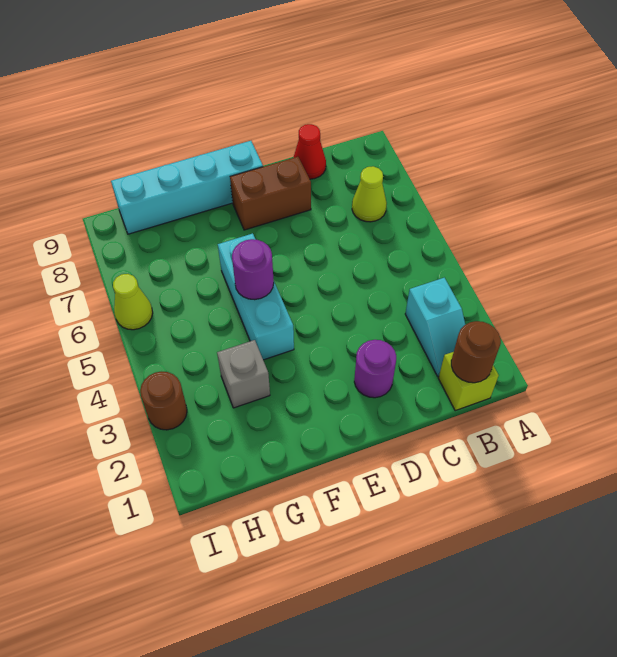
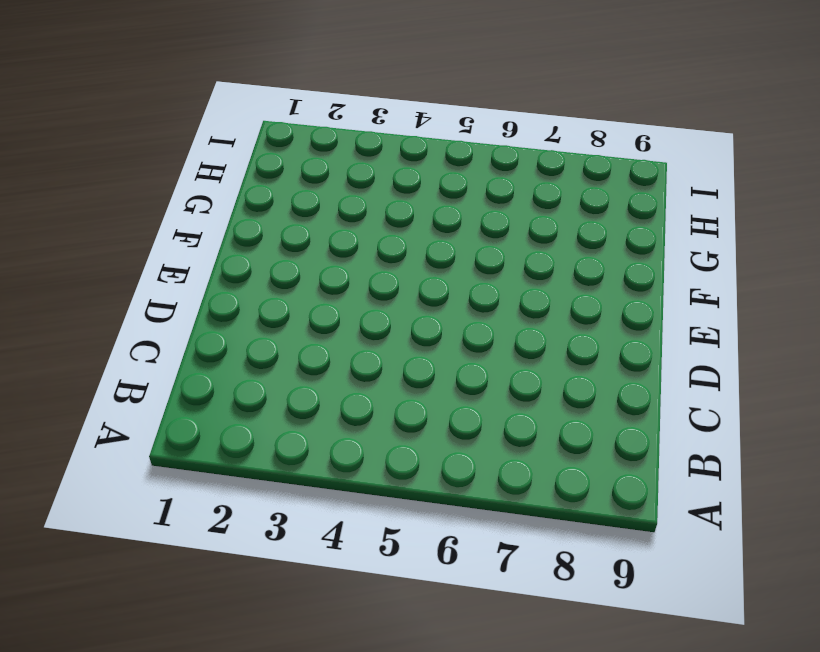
none -> lime brick B1 level 1
none -> cyan slope B2:B3 level 1 top 3
none -> lime cone B7 level 1

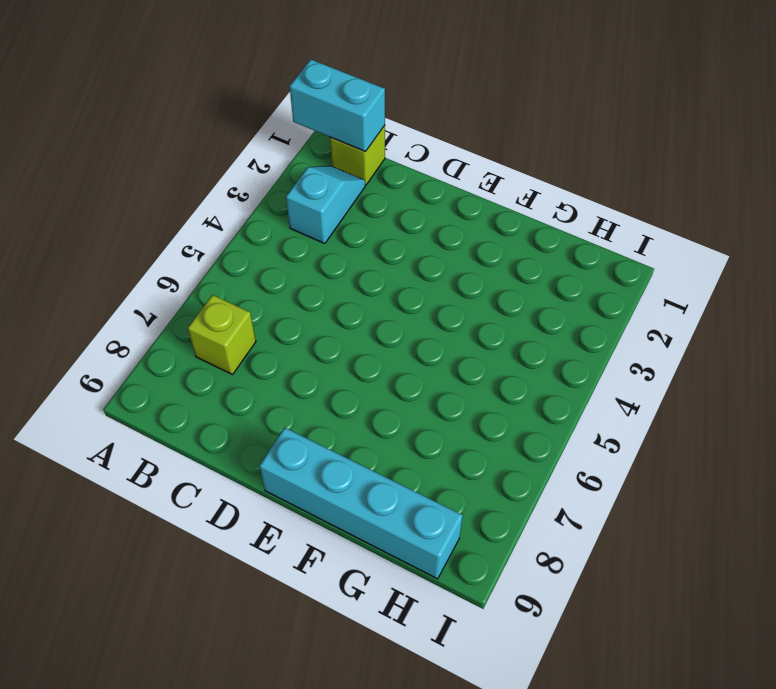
cyan brick A1:B1 level 2 -> brown round brick B1 level 2
lime brick B7 level 1 -> lime cone B7 level 1
none -> red cone C9 level 1
none -> purple round brick D2 level 1
none -> brown brick D8:E8 level 1

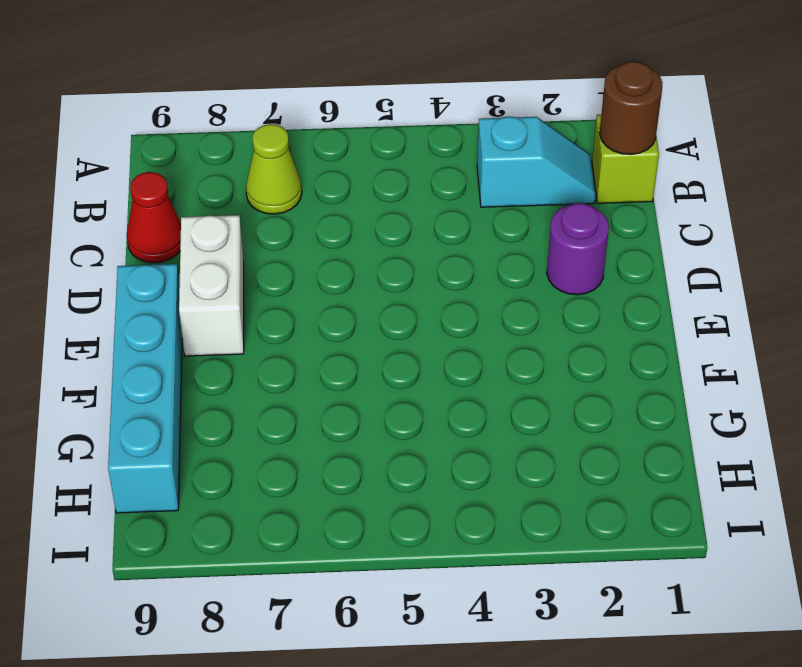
white brick D8:E8 level 1 -> brown brick D8:E8 level 1
none -> cyan brick F4:F6 level 1
none -> grey brick G3 level 1
none -> brown round brick I3 level 1

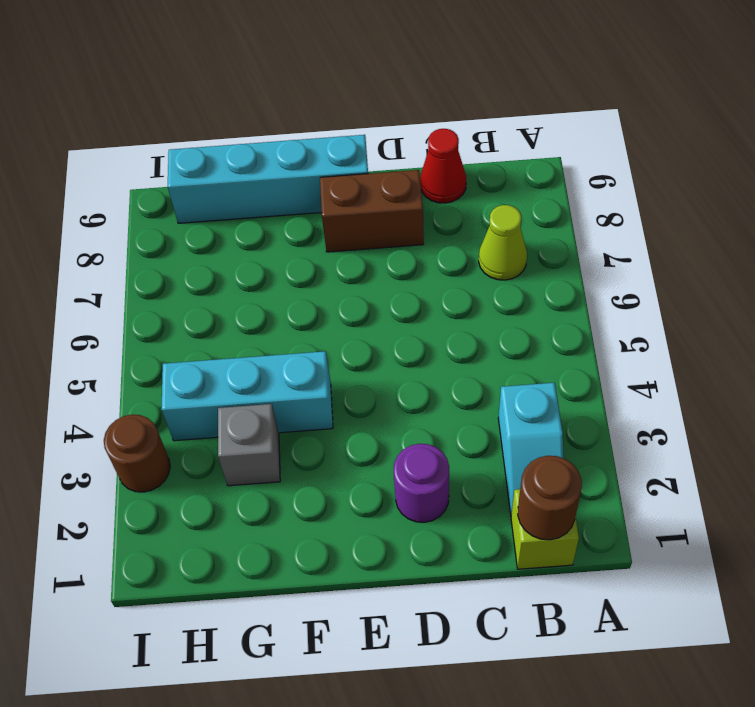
cyan brick F4:H4 level 1 -> cyan brick F4:F6 level 1
none -> lime cone I6 level 1
none -> purple round brick F5 level 2

